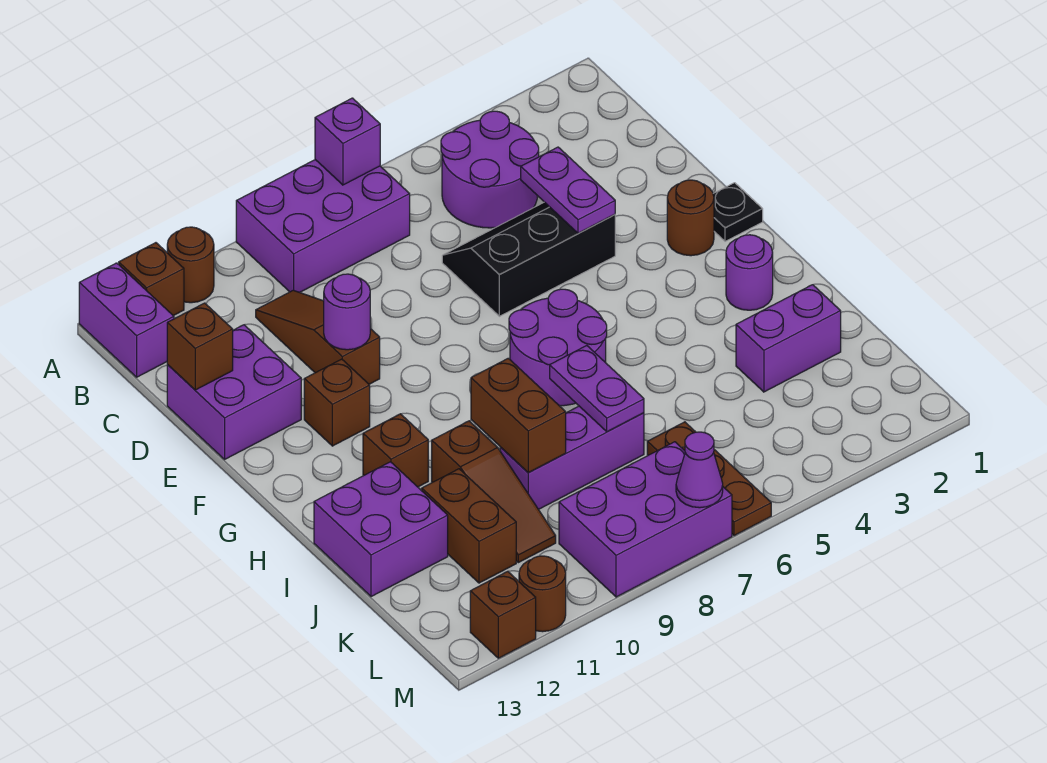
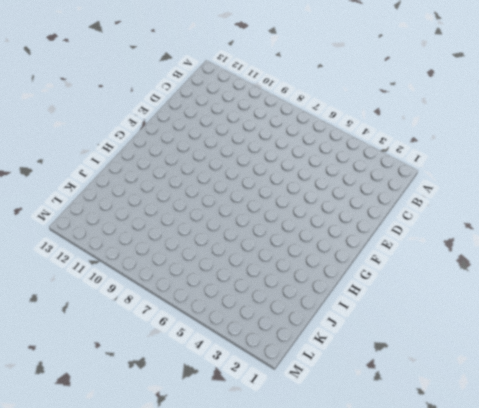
none -> purple brick A7:B9 level 1
none -> brown round brick A11 level 1
none -> brown brick A12 level 1
none -> purple brick A13:B13 level 1

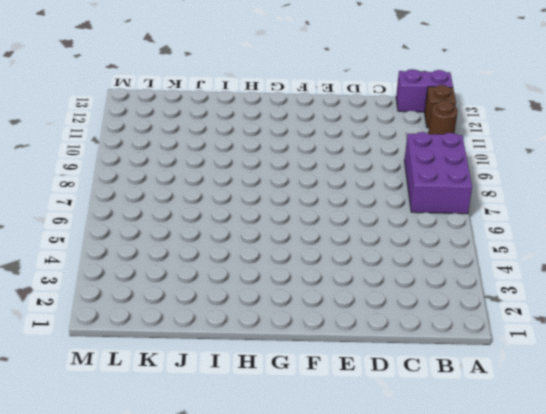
none -> purple round brick B4:C5 level 1
none -> brown slope C10:E10 level 1 top E
none -> black slope D4:E6 level 1 top E
none -> purple brick D12:E13 level 1

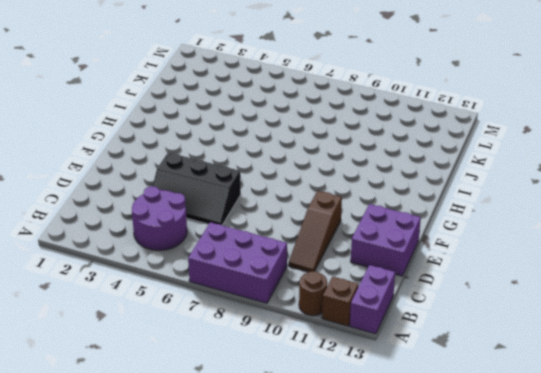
none -> black plate F1 level 1
none -> brown round brick F2 level 1
none -> brown brick F11 level 1
none -> purple round brick G6:H7 level 1

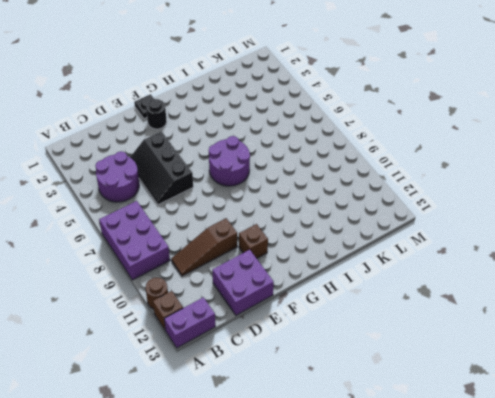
black round brick F2 level 1 -> brown round brick F2 level 1
none -> purple round brick H2 level 1
none -> brown brick H11 level 1
none -> brown slope I10:K10 level 1 top I
none -> purple brick I12:J13 level 1

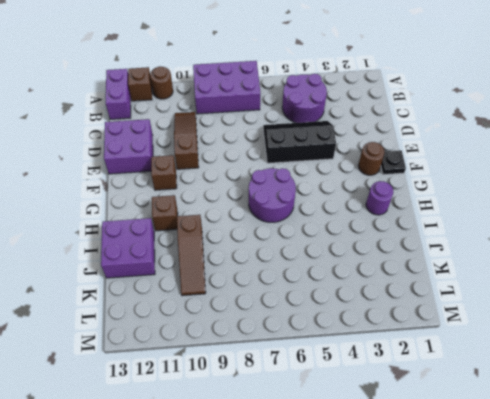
none -> purple brick J2:J3 level 1
none -> purple brick J7:J9 level 1
none -> brown brick J11:K11 level 1
none -> brown plate K6:M6 level 1

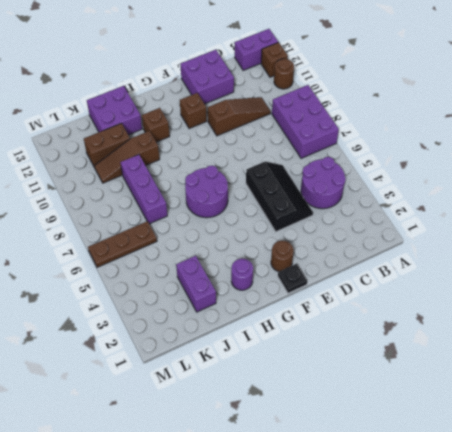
none -> purple brick L7:M9 level 1
none -> brown round brick M11 level 1
none -> brown brick M12 level 1
none -> purple brick A7 level 2

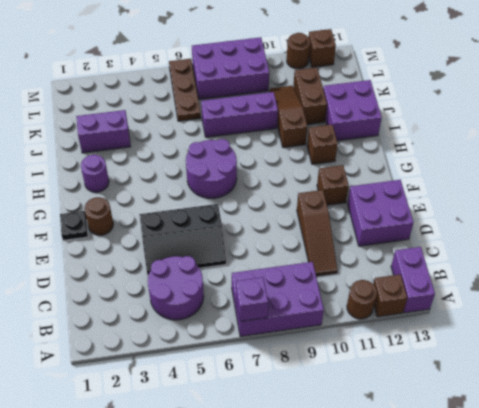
none -> purple plate D4:E4 level 2
none -> brown brick D13 level 2
none -> purple round brick E10 level 2
none -> purple plate I7:J7 level 2

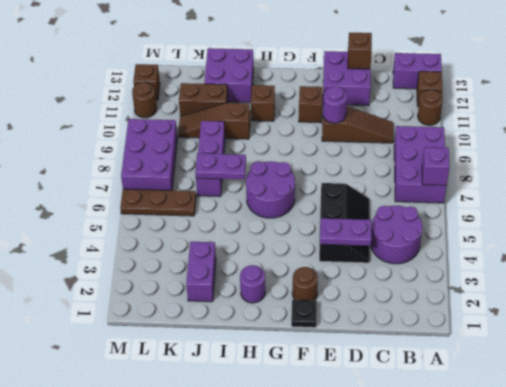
none -> brown brick I9:J9 level 2
none -> purple cone M7 level 2

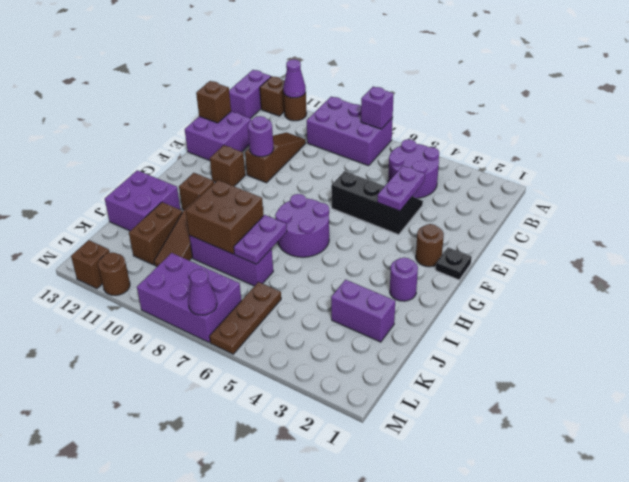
purple cone A11 level 2 -> none
brown brick I8:J9 level 2 -> brown brick I9:J9 level 2

